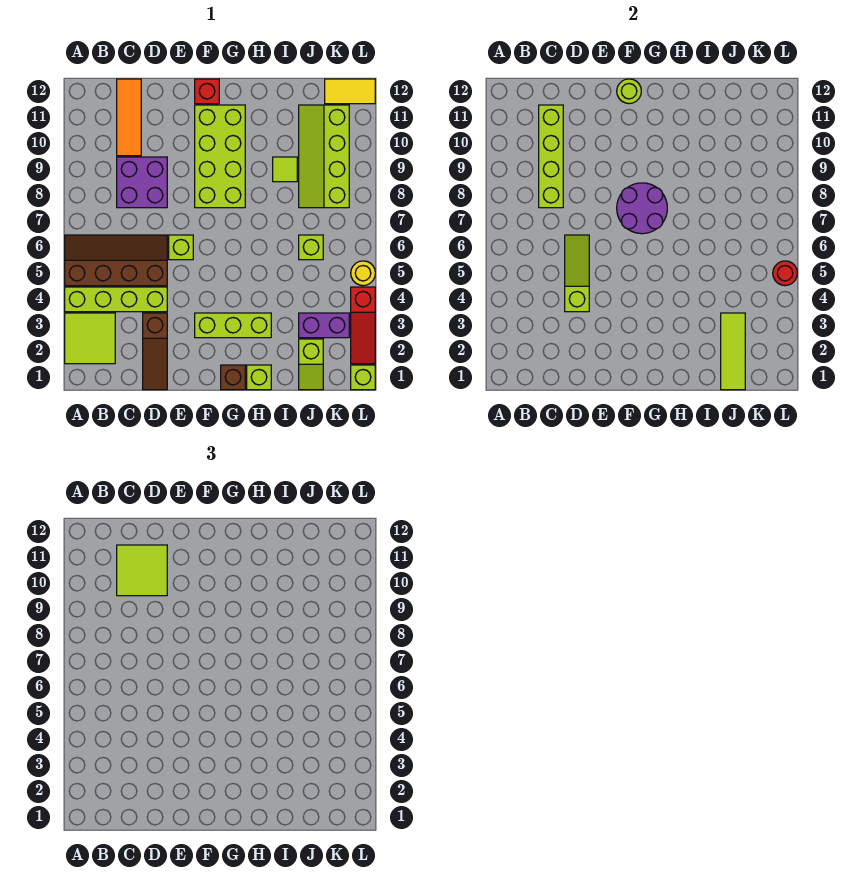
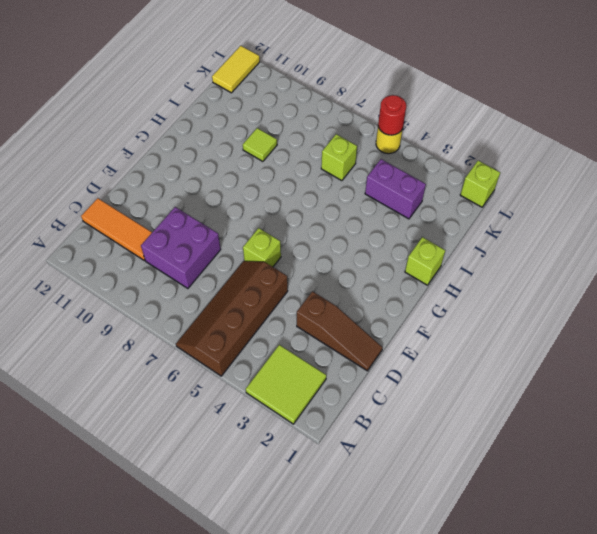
purple brick J3:J4 level 1 -> purple brick J3:K3 level 1
none -> lime brick A4:D4 level 1
none -> lime brick F3:H3 level 1
none -> lime brick F8:G11 level 1

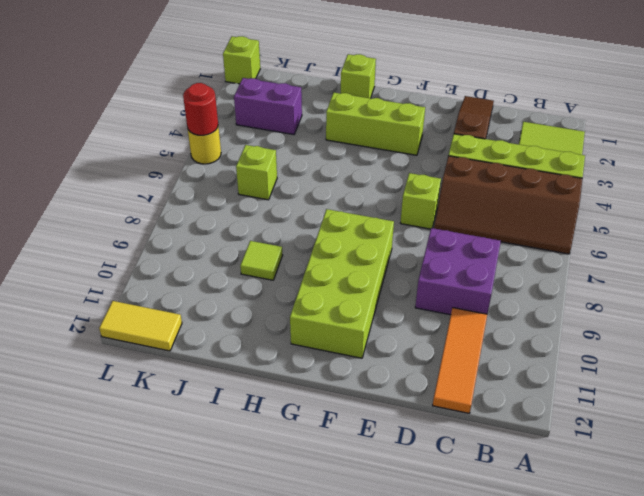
none -> red brick F12 level 1
none -> brown brick G1 level 1
none -> lime slope J1:J2 level 1 top 2

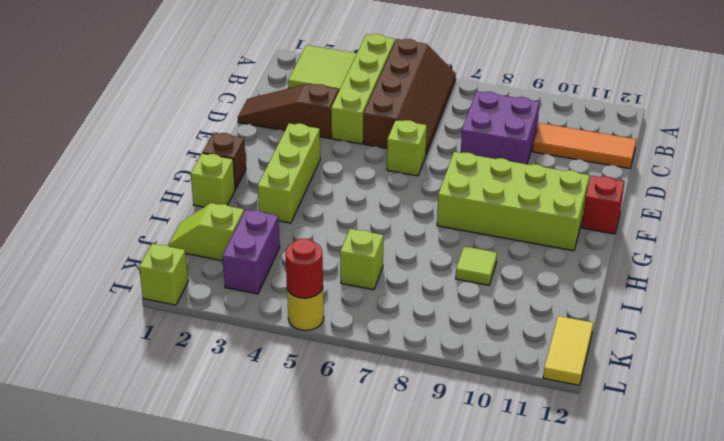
none -> lime slope J8:K11 level 1 top K
none -> red slope L2:L4 level 1 top 4
none -> lime brick C8:C11 level 2

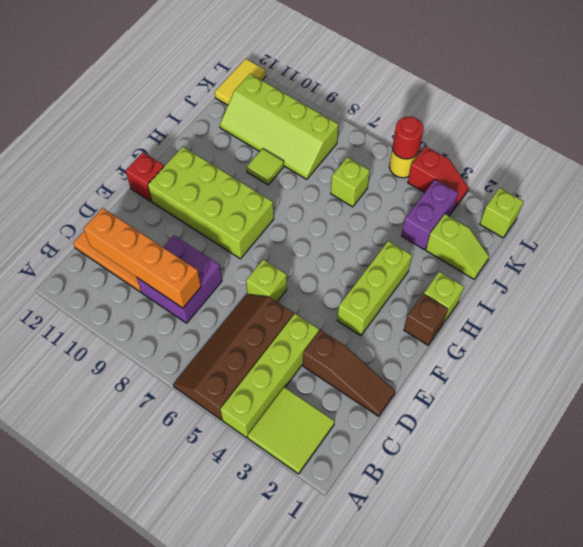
orange brick C8:C11 level 2 -> lime brick C8:C11 level 2
red slope L3:L4 level 1 top 4 -> red slope L2:L4 level 1 top 4
none -> lime slope D4:D6 level 2 top 4
none -> purple round brick F7:G8 level 2
none -> lime round brick F12 level 2

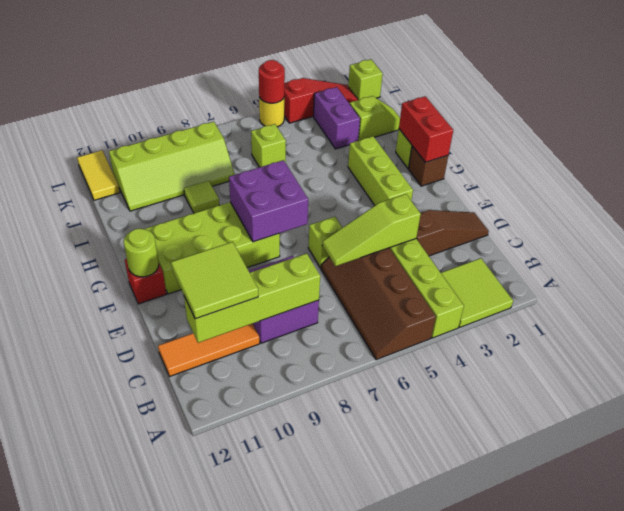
purple brick F7:G8 level 2 -> purple round brick F7:G8 level 2
red brick G1:H1 level 2 -> none
none -> lime tile J1:J3 level 2

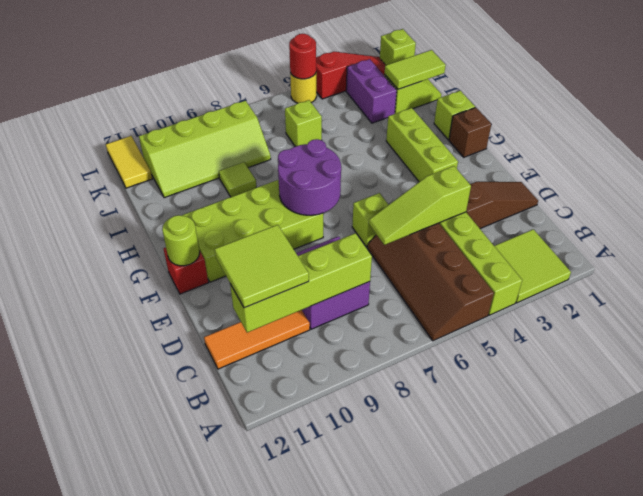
lime tile J1:J2 level 2 -> lime tile J1:J3 level 2

